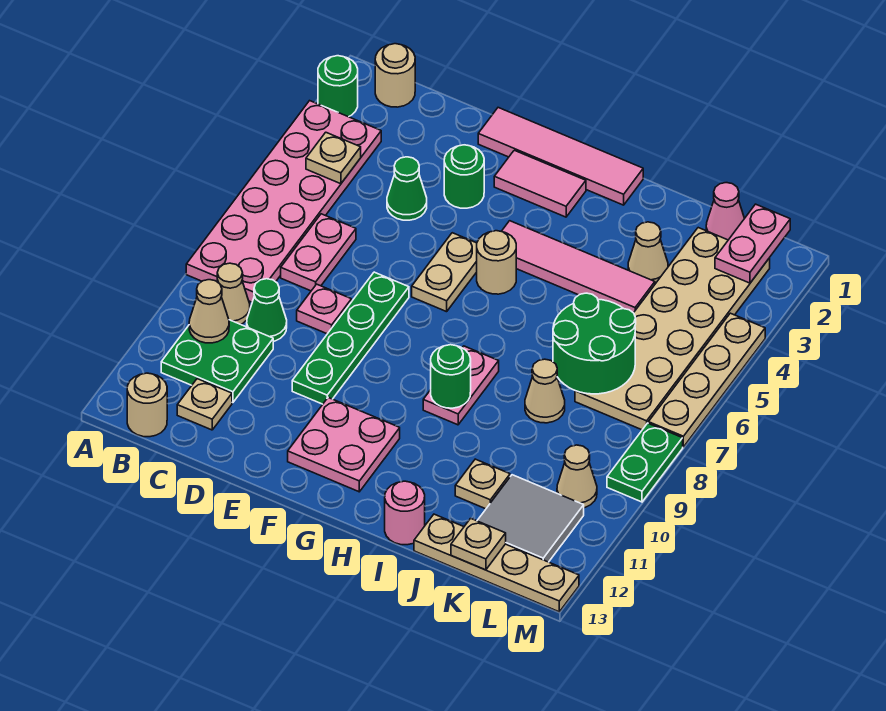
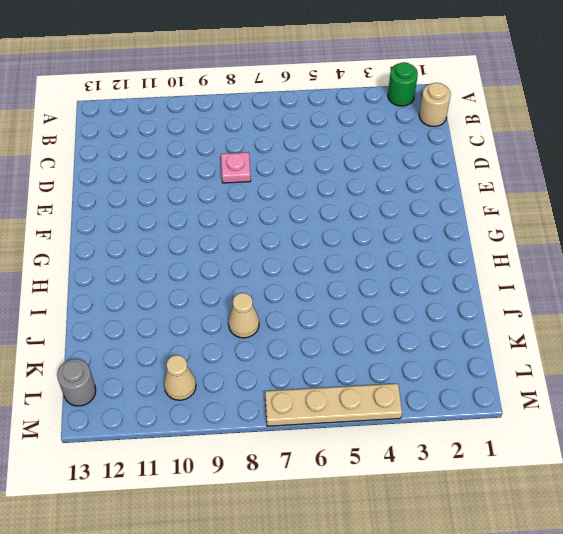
grey round brick L13 level 1 -> tan plate J13:M13 level 1
none -> pink plate A3:B8 level 1
none -> tan cone B9 level 1
none -> green plate B10:C11 level 1
none -> tan round brick B13 level 1

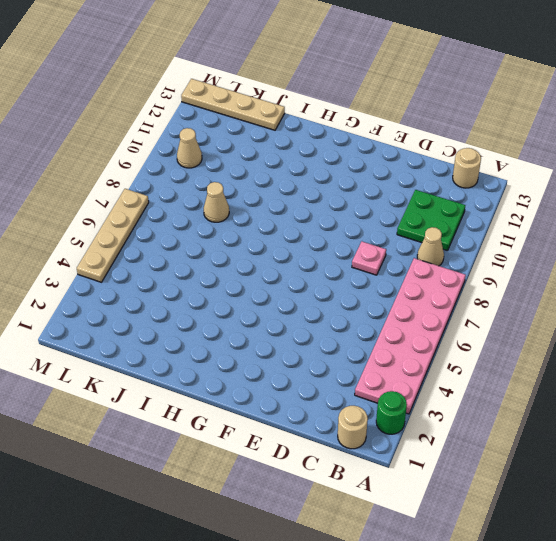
none -> pink plate C6:C7 level 1
none -> green cone C9 level 1
none -> tan plate C12 level 1
none -> green cone D4 level 1

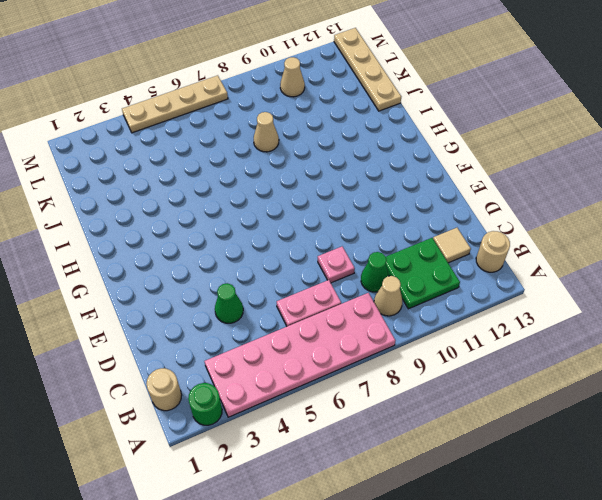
tan tile C12 level 1 -> tan plate C12 level 1
none -> pink tile E1:H1 level 1
none -> green round brick E3 level 1
none -> green plate E7:E10 level 1
none -> pink tile F2:G2 level 1

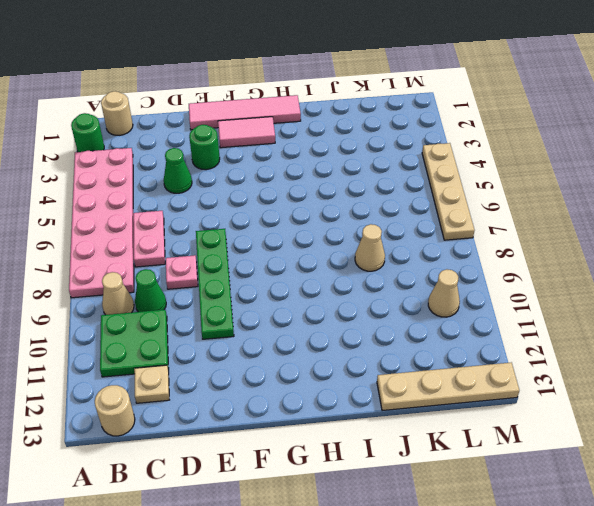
none -> tan plate F5:F6 level 1
none -> pink plate F11:G12 level 1
none -> pink tile G4:J4 level 1
none -> tan round brick G5 level 1

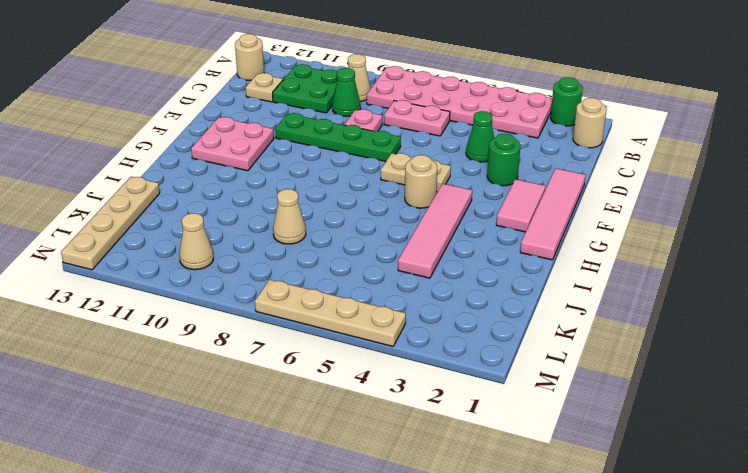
none -> pink plate H8:H9 level 1
none -> pink round brick I13 level 1
none -> tan cone J3 level 1
none -> tan plate J11 level 1

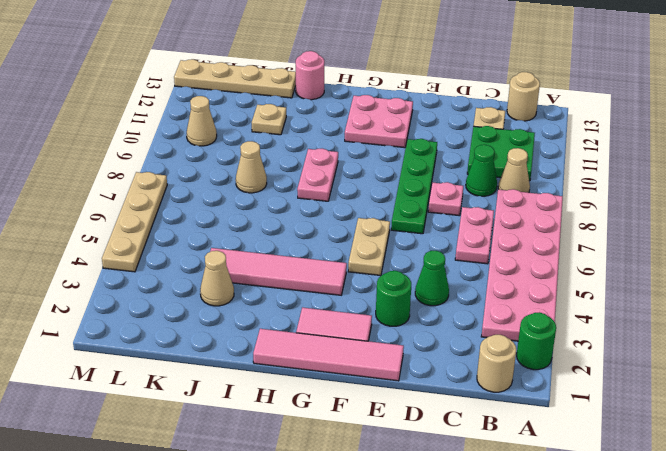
none -> tan round brick G5 level 1
none -> pink cone K1 level 1
none -> tan plate K2:L7 level 1
none -> grey tile K11:L12 level 1

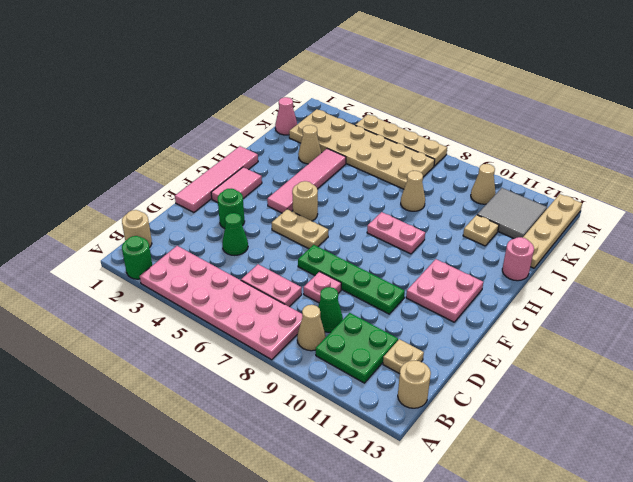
none -> green plate M8:M9 level 1
none -> tan plate B4 level 2
none -> tan cone B10 level 2
none -> green round brick H9 level 2

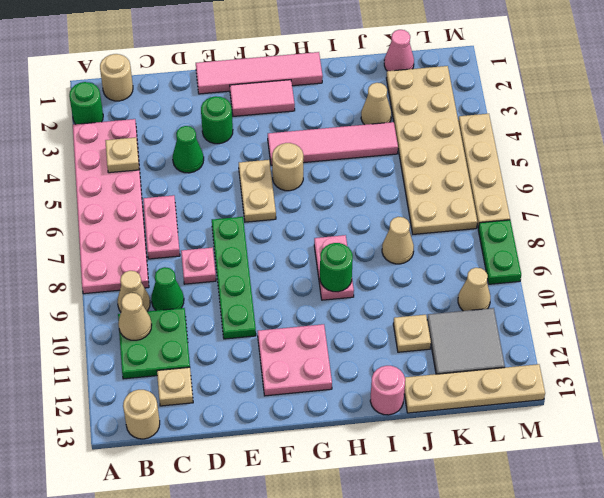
none -> green round brick J6:K7 level 2
none -> tan plate K13 level 2
none -> pink plate L1:L2 level 2

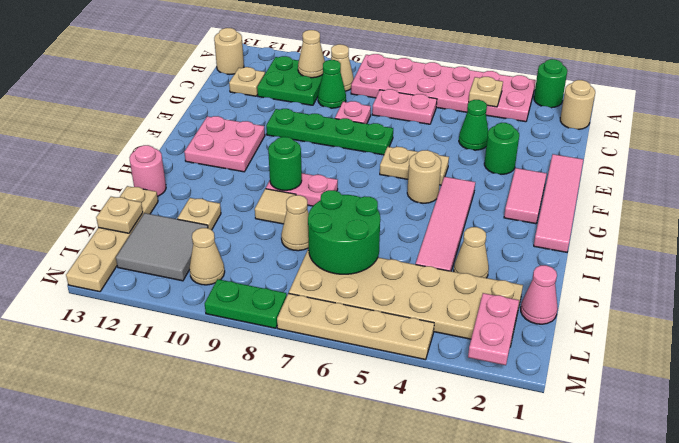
tan tile I9 level 1 -> none
pink plate L2:M2 level 2 -> pink plate L1:L2 level 2

